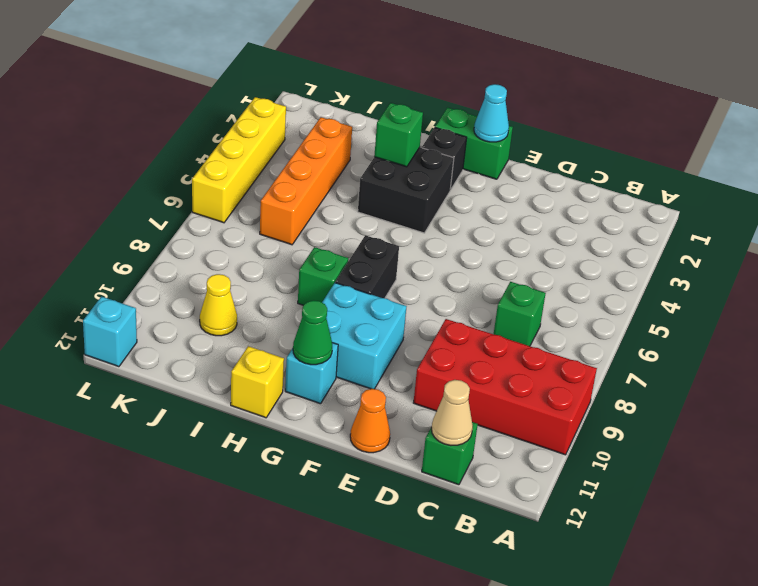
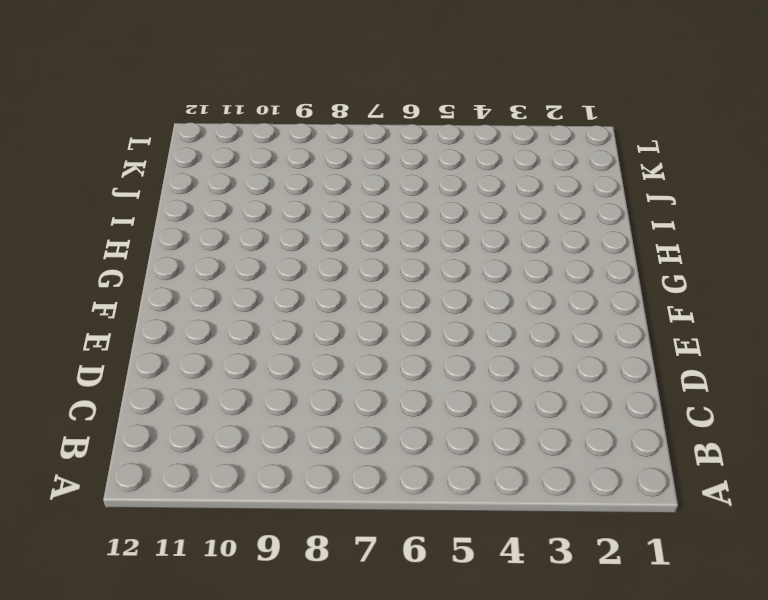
none -> red brick A9:D10 level 1
none -> green brick C7 level 1
none -> green brick C12 level 1

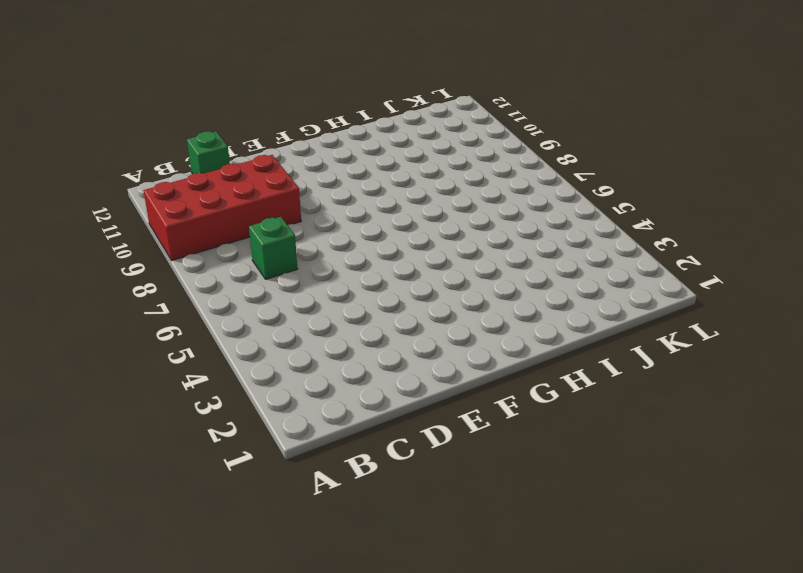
none -> orange cone E12 level 1
none -> green brick F1:G1 level 1
none -> cyan brick F9:G10 level 1

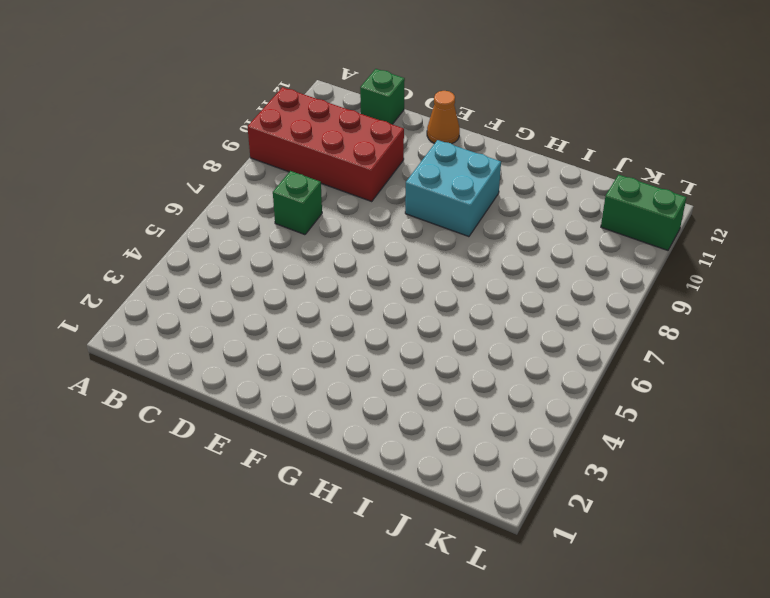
green brick K11:L11 level 1 -> green brick F1:G1 level 1
none -> black brick G2 level 1
none -> black brick G3:H4 level 1
none -> black brick G7:G8 level 1

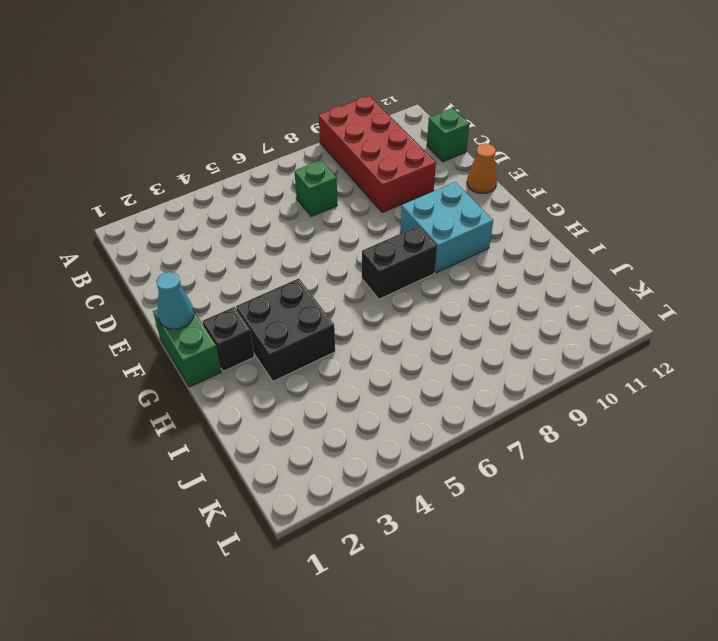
none -> cyan brick G11 level 1
none -> green brick H8 level 1
none -> yellow brick H12 level 1

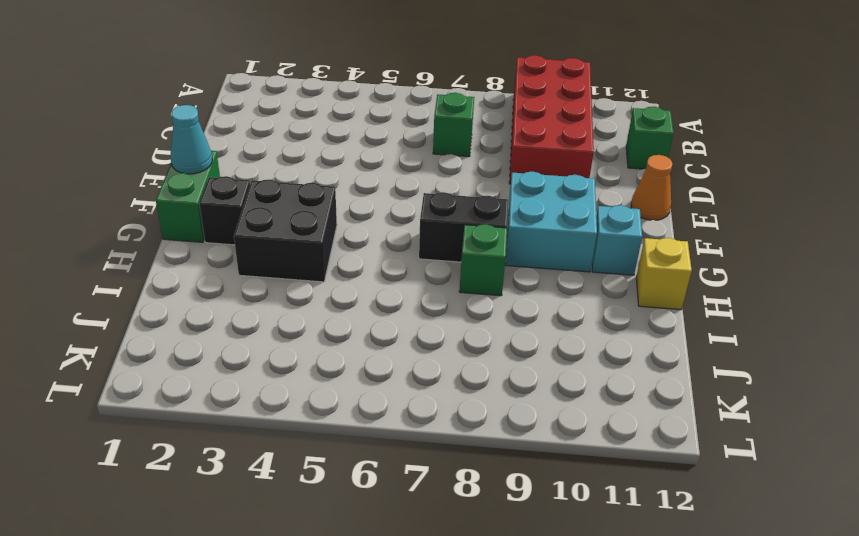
none -> orange brick J3:J6 level 1
none -> yellow cone J10 level 1
none -> yellow brick L3:L6 level 1

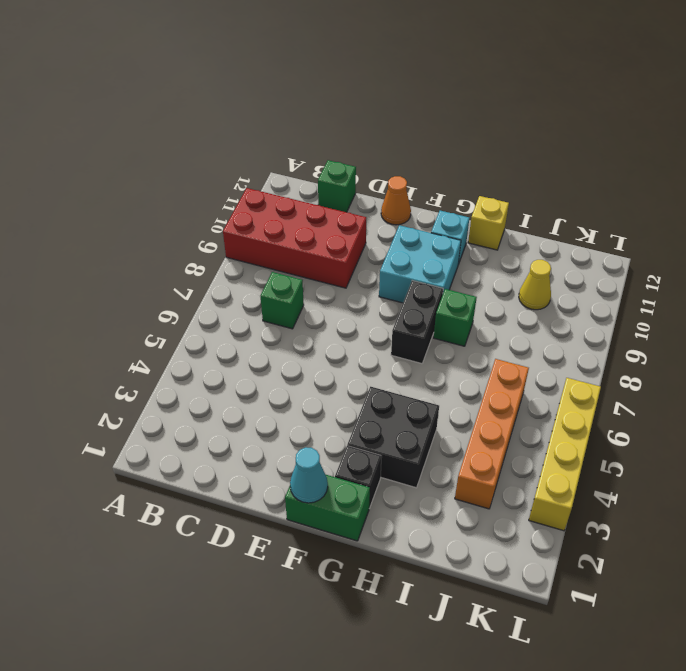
none -> cyan brick L12 level 1
none -> tan cone C12 level 2
none -> green cone G11 level 2

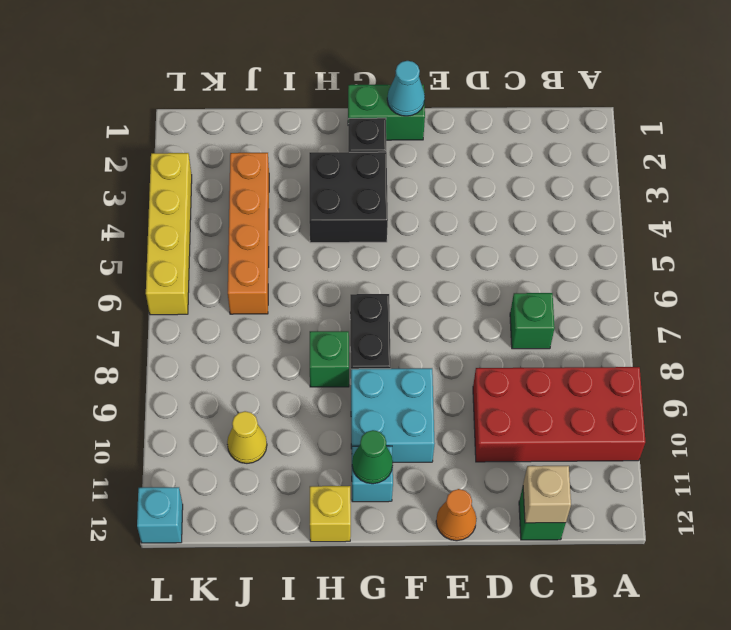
tan brick C12 level 2 -> tan cone C12 level 2
none -> green brick H3 level 2

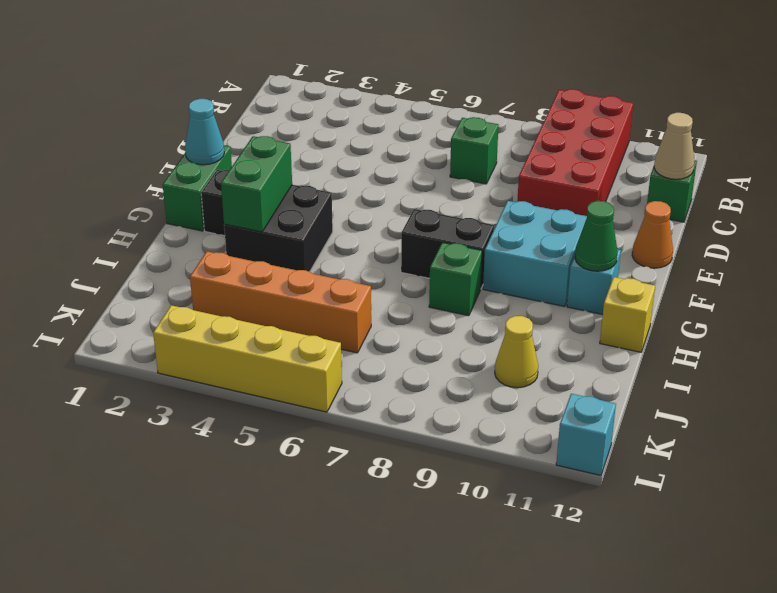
green brick G3:H3 level 2 -> green brick H3 level 2

